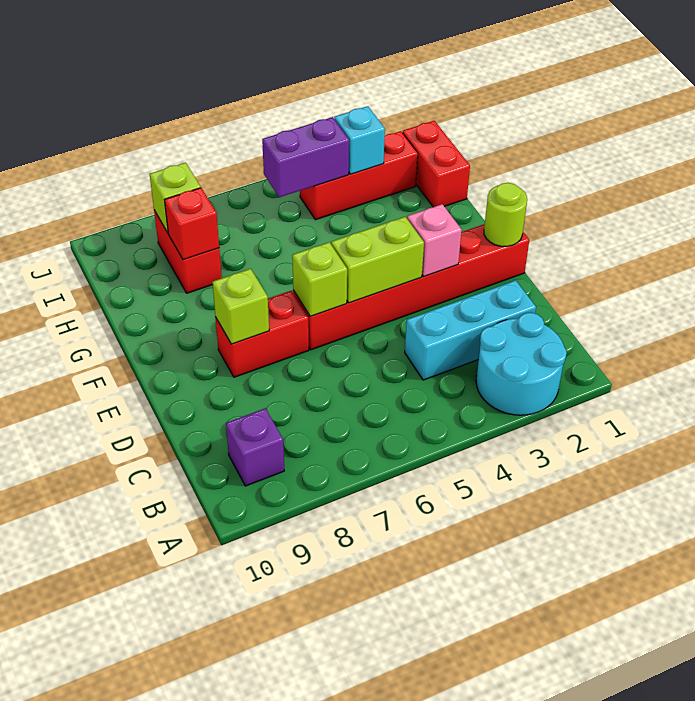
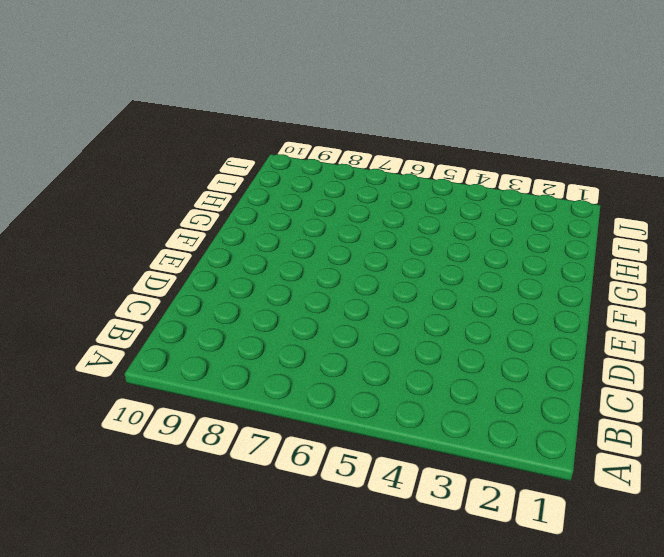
none -> cyan round brick A2:B3 level 1
none -> purple brick B9 level 1
none -> cyan brick C2:C4 level 1

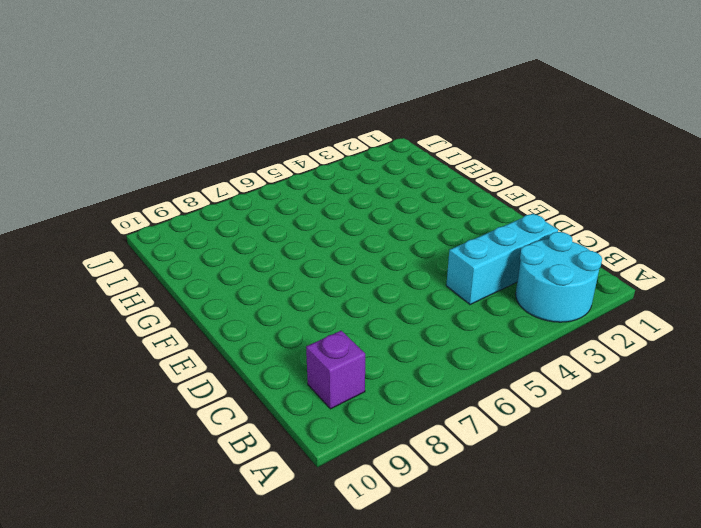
none -> red brick E1:E6 level 1
none -> red brick E7:E8 level 1
none -> red brick H1:I1 level 1

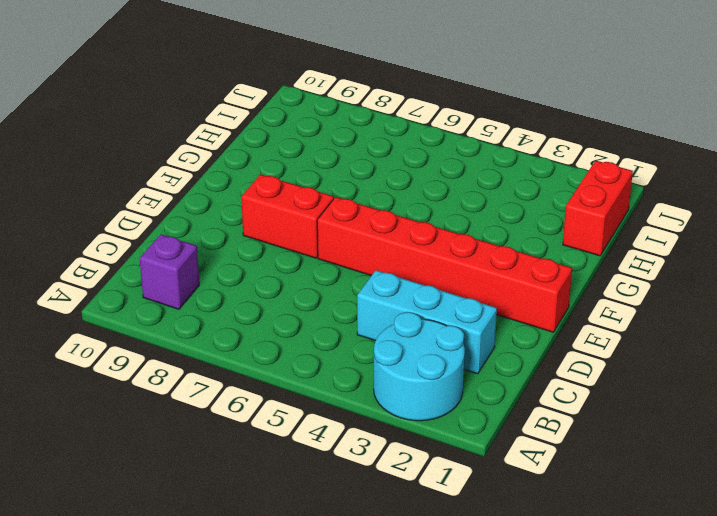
none -> red brick H8:I8 level 1
none -> red brick I2:I4 level 1
none -> lime round brick E1 level 2

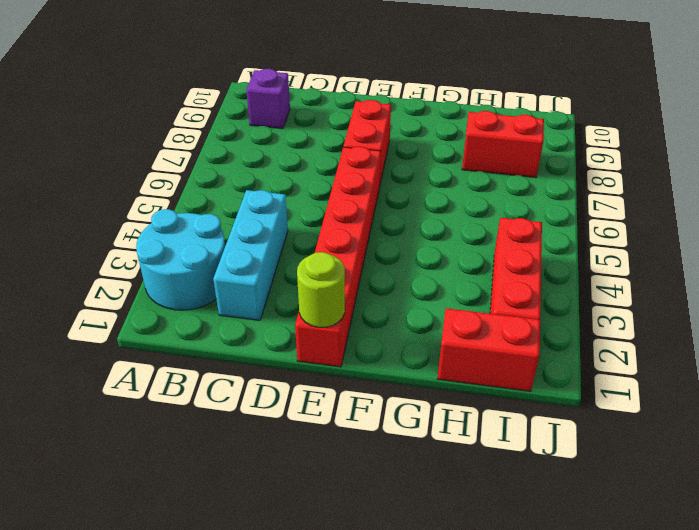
none -> pink brick E3 level 2
none -> lime brick E4:E5 level 2
none -> lime brick E6 level 2

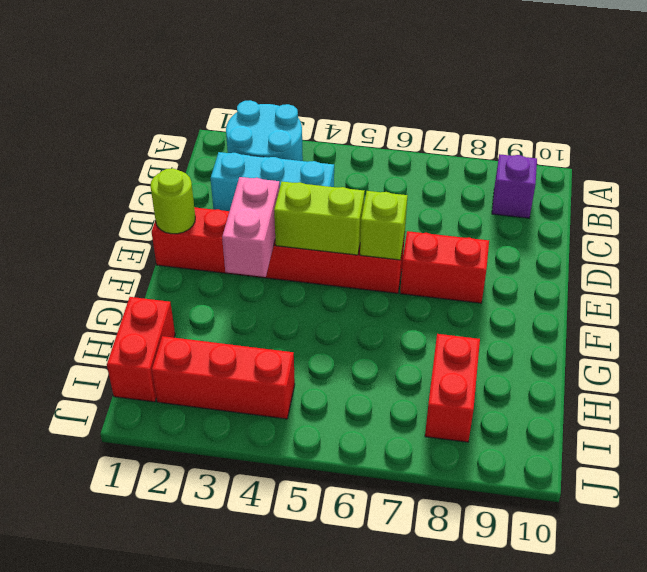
pink brick E3:F3 level 2 -> pink brick E3 level 2
none -> lime brick E8 level 2
none -> red brick H8 level 2
none -> cyan brick I3 level 2

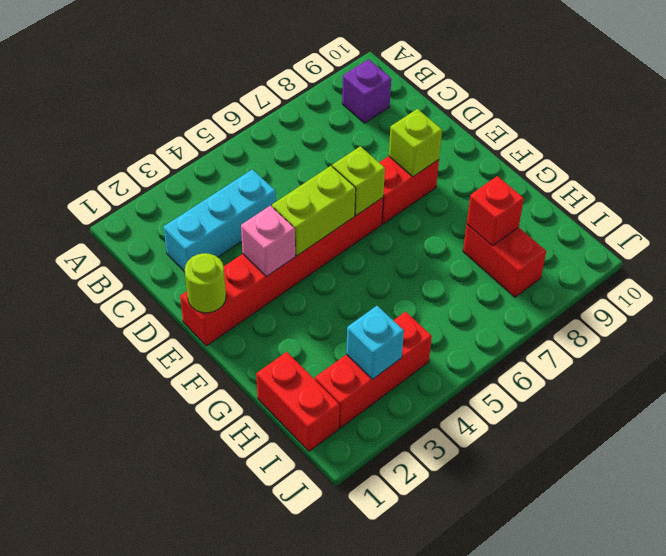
none -> cyan round brick A2:B3 level 1
none -> purple brick I4:I5 level 2
none -> lime brick I8 level 2

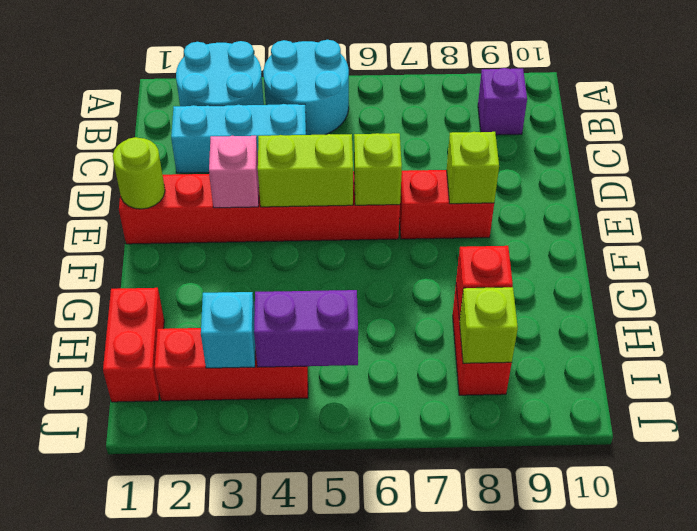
cyan round brick A4:B5 level 1 -> none

